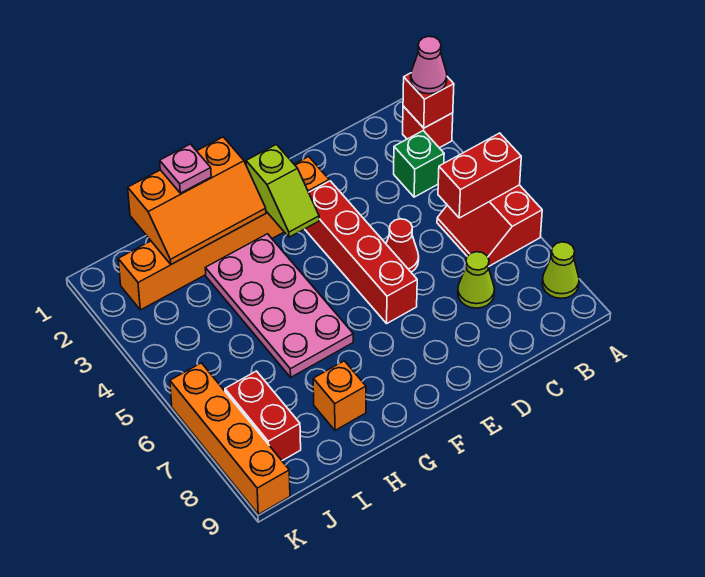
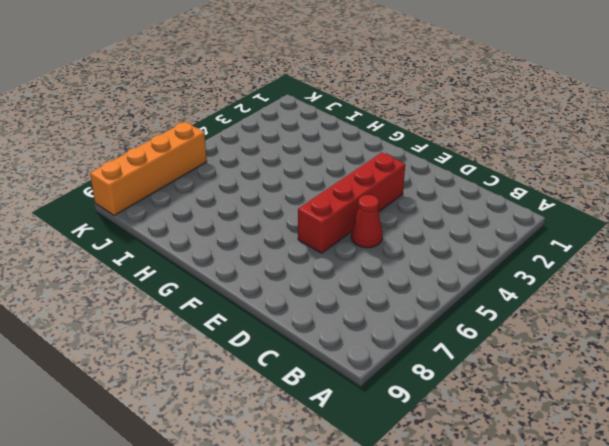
none -> red brick A2 level 1
none -> red slope A5:B6 level 1 top A
none -> lime cone A8 level 1

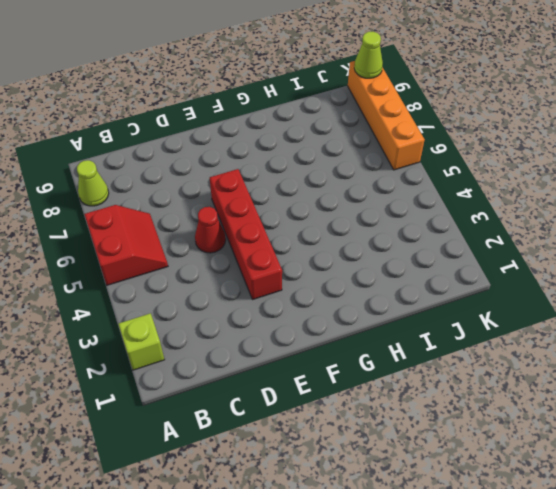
lime brick A2 level 1 -> red brick A2 level 1
lime cone K9 level 2 -> lime cone C7 level 1
none -> green brick B3 level 1
none -> orange brick E2:J2 level 1
none -> pink plate G3:H6 level 1

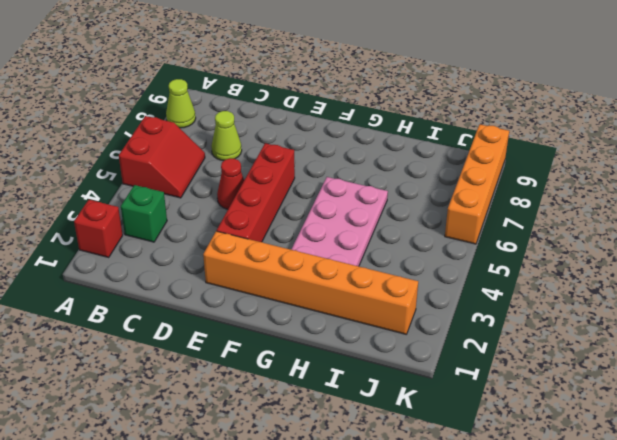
none -> orange brick H8 level 1
none -> red brick J7:J8 level 1
none -> red brick A2 level 2

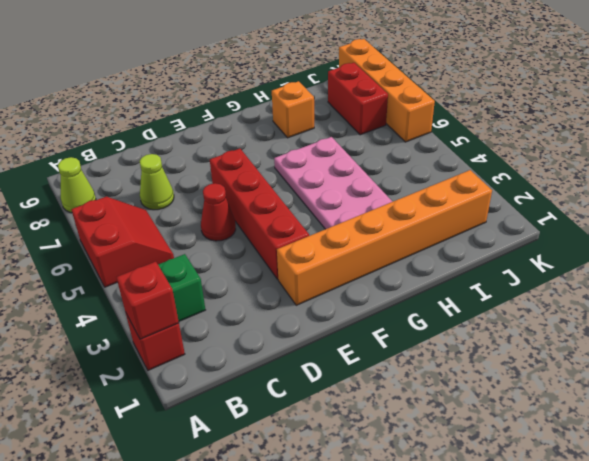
none -> red brick A5:B5 level 2
none -> lime slope F2:F3 level 2 top 2
none -> orange slope G1:I2 level 2 top 1

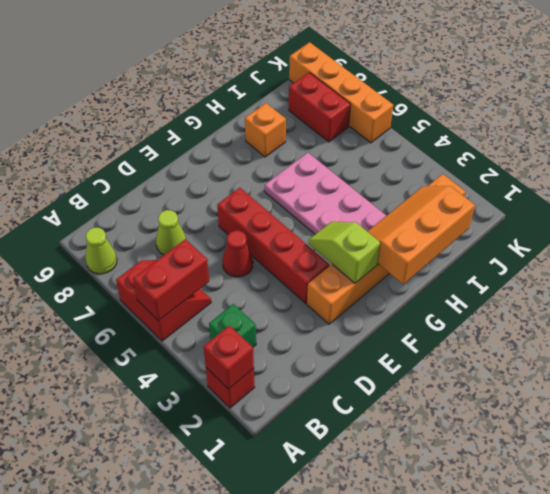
none -> pink cone A2 level 3
none -> pink plate H1 level 3

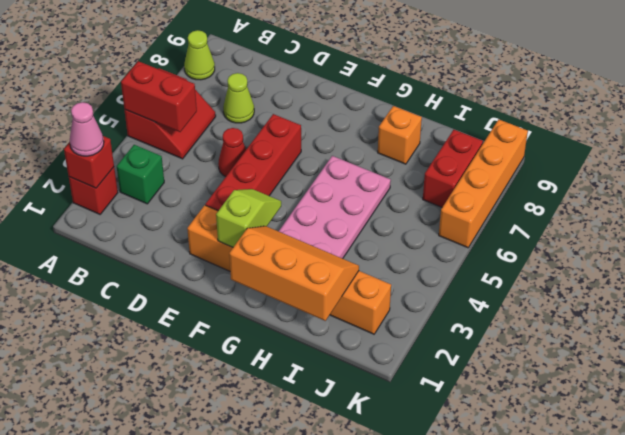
none -> pink plate H1 level 3

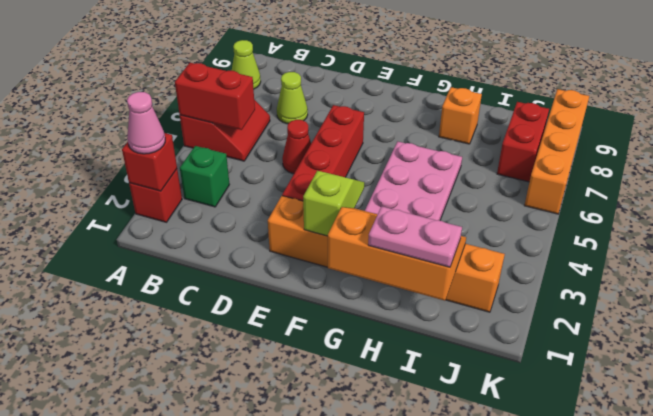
pink plate H1:I1 level 3 -> pink plate H1 level 3

